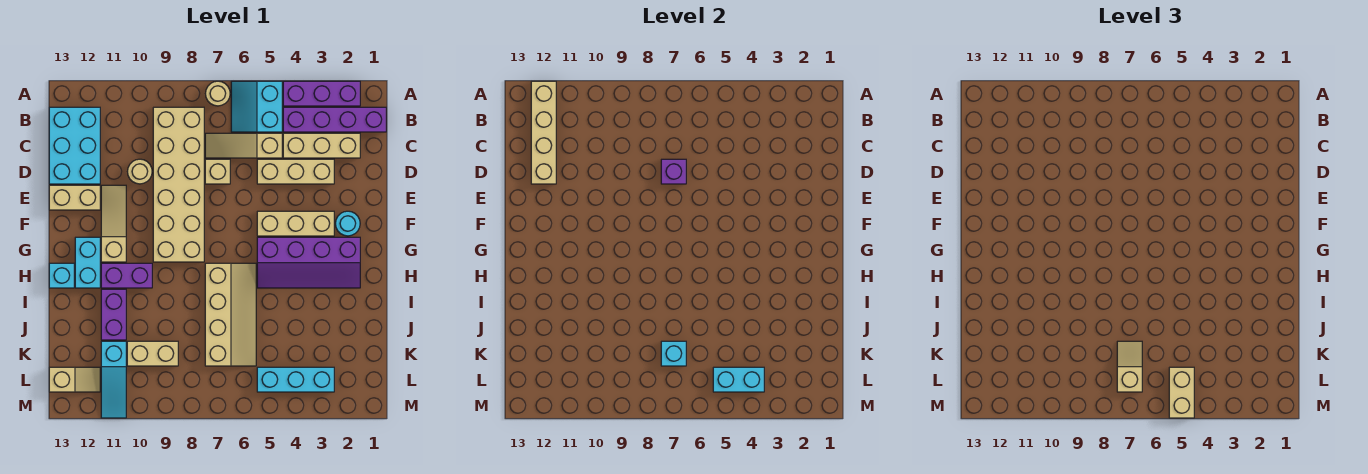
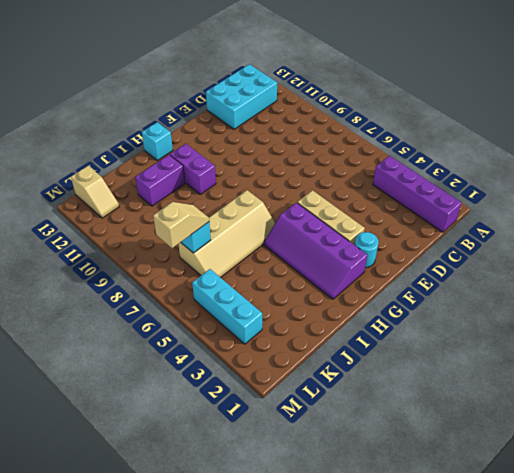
none -> purple brick A2:A4 level 1
none -> cyan slope A5:B6 level 1 top 5
none -> tan round brick A7 level 1
none -> tan brick B8:G9 level 1

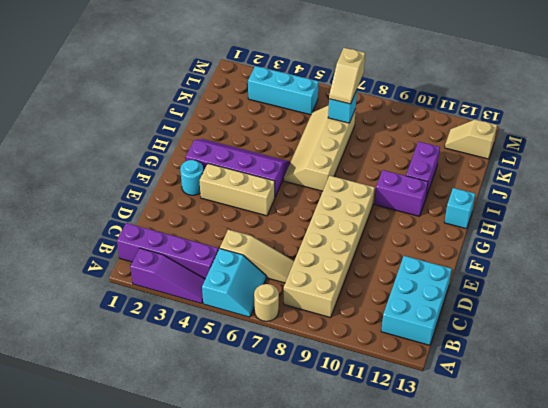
purple slope A2:A4 level 1 top 2 -> purple brick A2:A4 level 1
none -> tan brick C2:C4 level 1
none -> tan brick D3:D5 level 1
none -> tan brick D7 level 1
none -> tan round brick D10 level 1

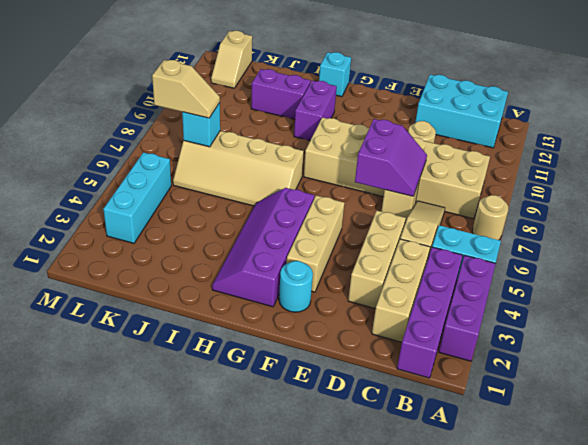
purple slope D7:E8 level 2 top E -> purple brick D7 level 2
none -> tan slope E11:G11 level 1 top G
none -> tan brick E12:E13 level 1
none -> cyan brick G12:H12 level 1
none -> tan brick K9:K10 level 1

